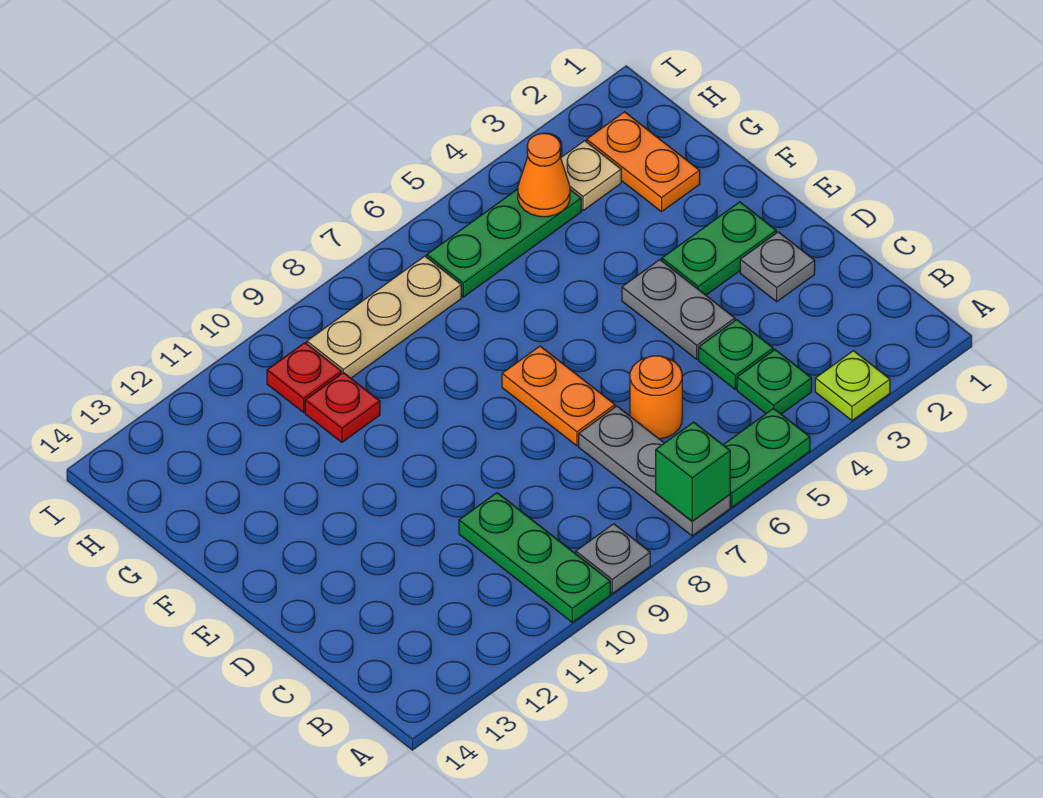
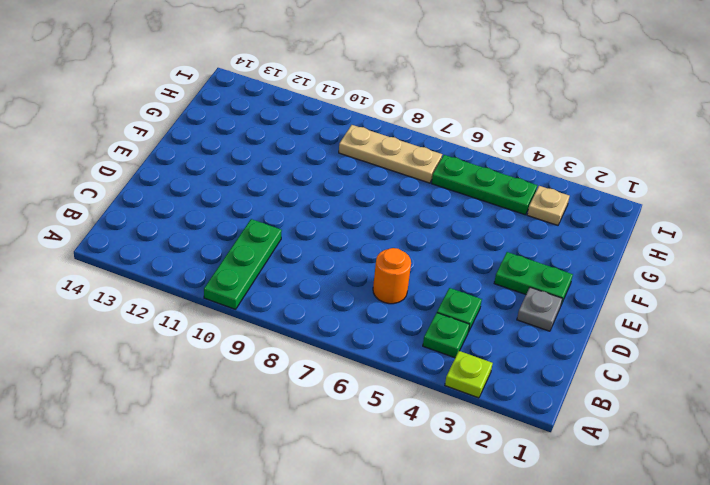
none -> green plate A5:A6 level 1
none -> grey plate A7:C7 level 1
none -> grey plate A9 level 1

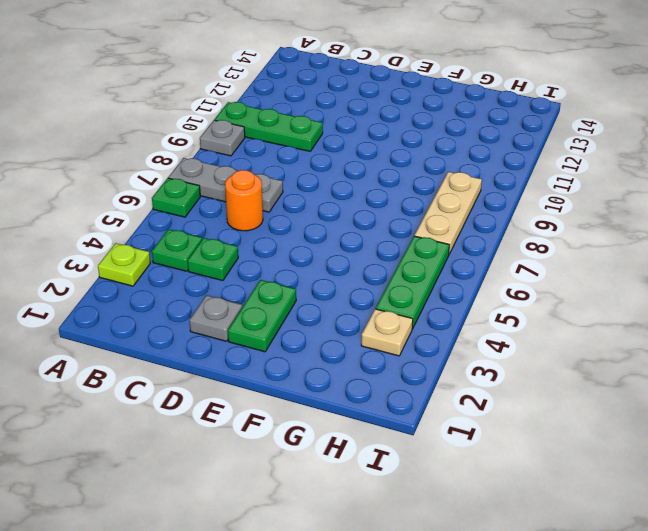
green plate A6 level 1 -> green plate A5:A6 level 1
none -> grey plate D4:E4 level 1
none -> orange plate D7:E7 level 1
none -> orange plate G2:H2 level 1

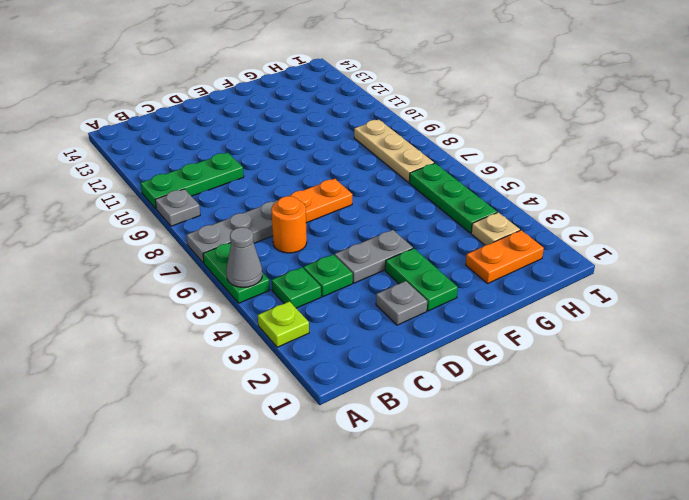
grey cone A5 level 2 -> none
none -> red plate G10 level 1
none -> red plate H10 level 1
none -> green brick A7 level 2

